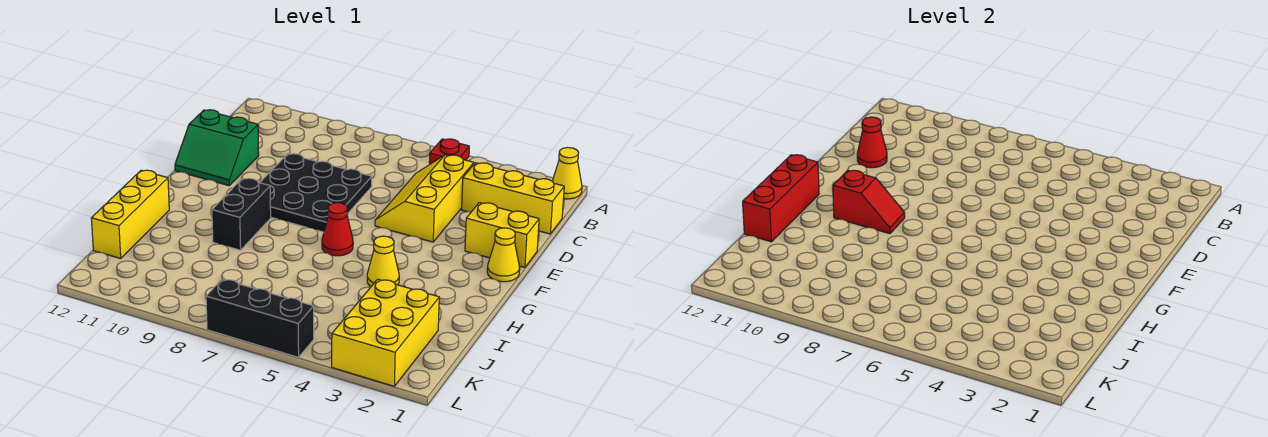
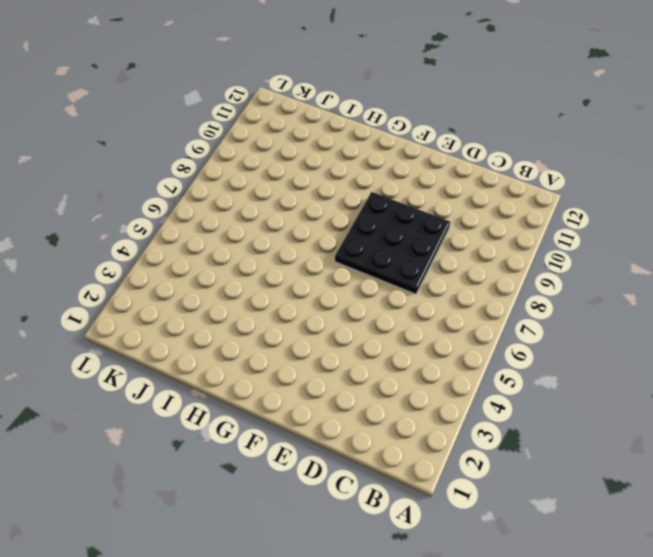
none -> yellow cone A1 level 1
none -> red plate A5 level 1
none -> yellow brick C1:C3 level 1

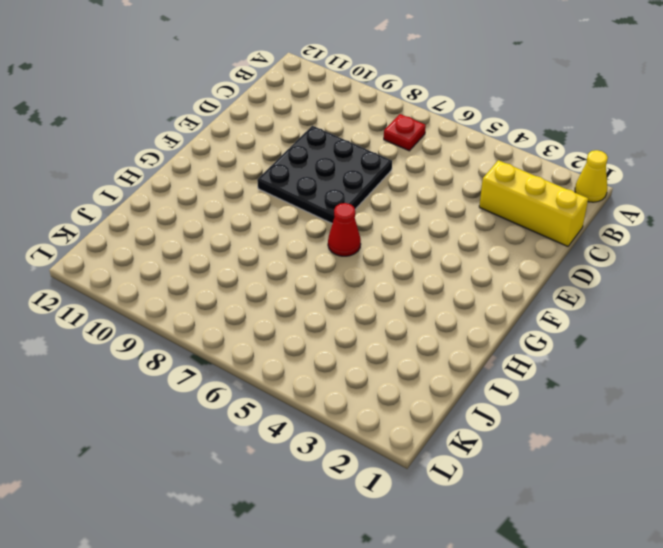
red plate B7 level 1 -> red plate A5 level 1
none -> yellow slope C4:E5 level 1 top 4
none -> green slope D11:E12 level 1 top D
none -> yellow brick E1:E2 level 1

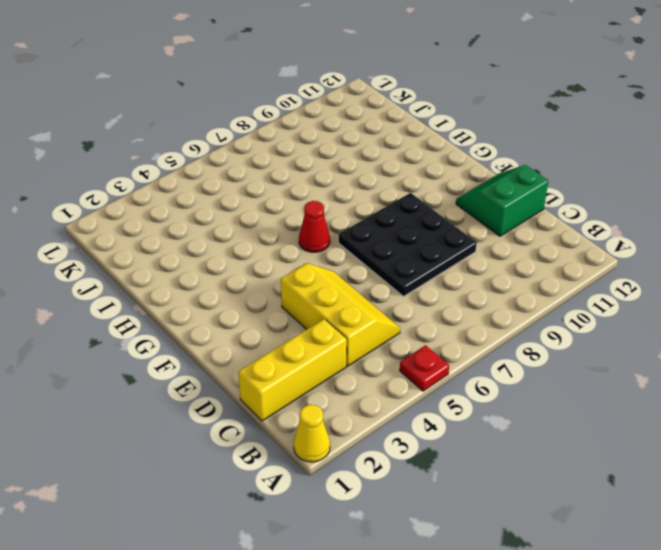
none -> yellow brick E1:E2 level 1
none -> yellow cone F1 level 1
none -> black brick G9:H9 level 1

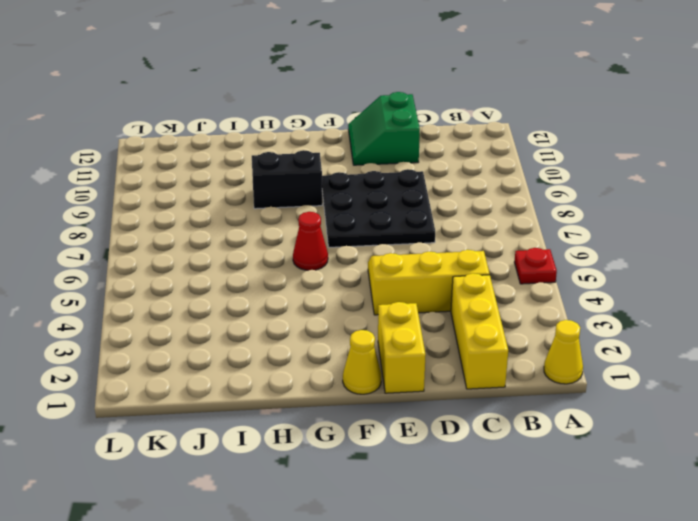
none -> yellow cone H4 level 1
none -> yellow brick H12:J12 level 1
none -> yellow brick J2:L3 level 1

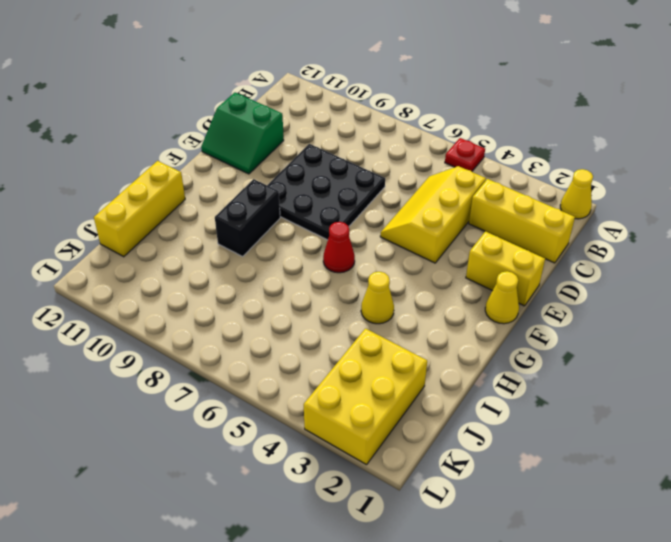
none -> black brick L5:L7 level 1
none -> red cone D11 level 2
none -> red slope G9:G10 level 2 top 10

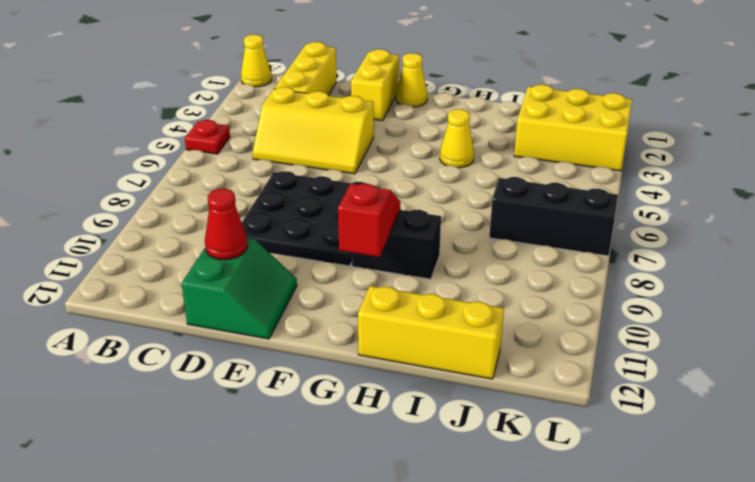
black brick J7:L7 level 1 -> black brick L5:L7 level 1
none -> red cone G6 level 1
none -> red brick G12:I12 level 2

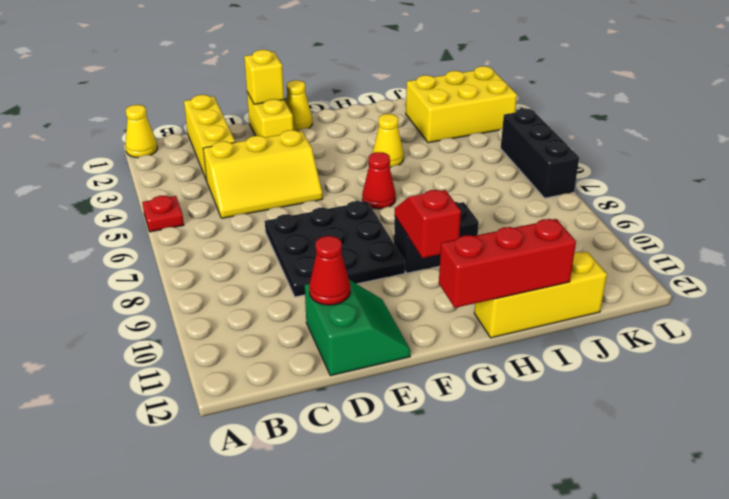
yellow brick E1 level 2 -> none

